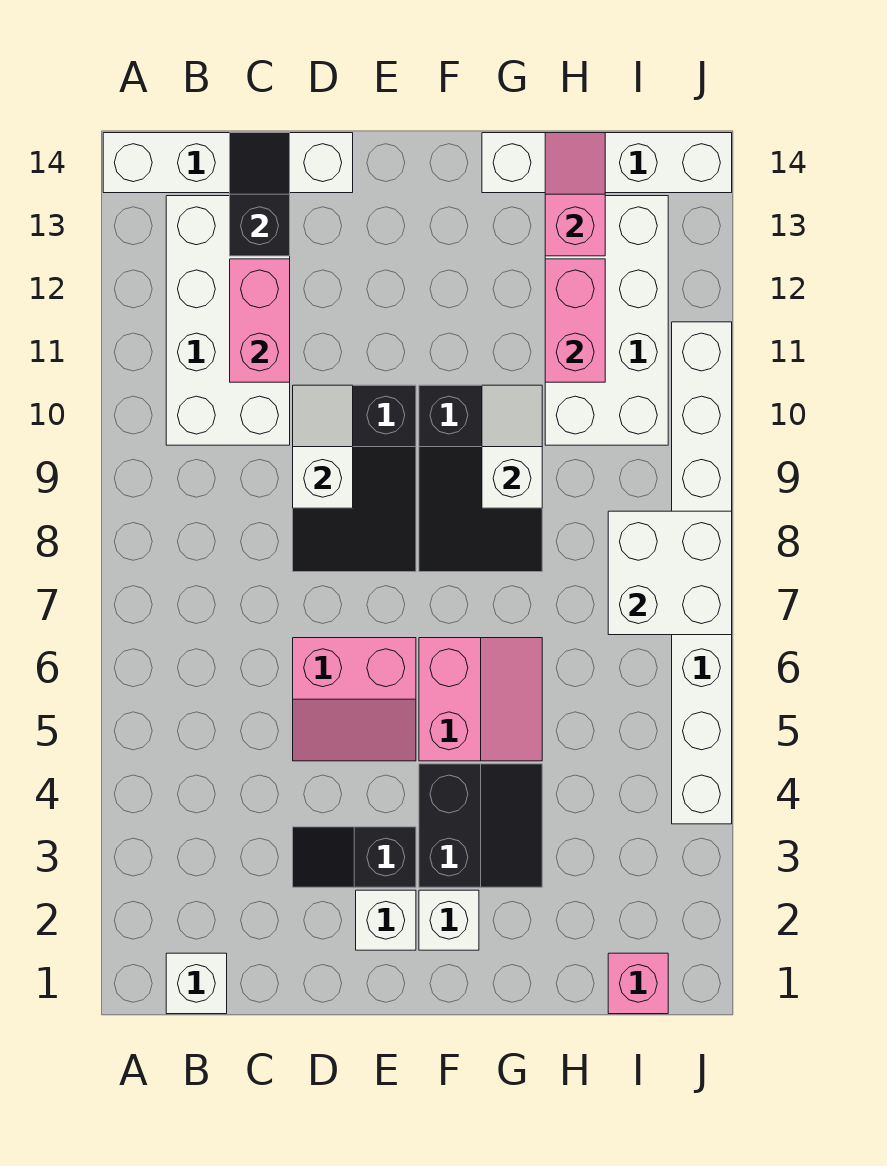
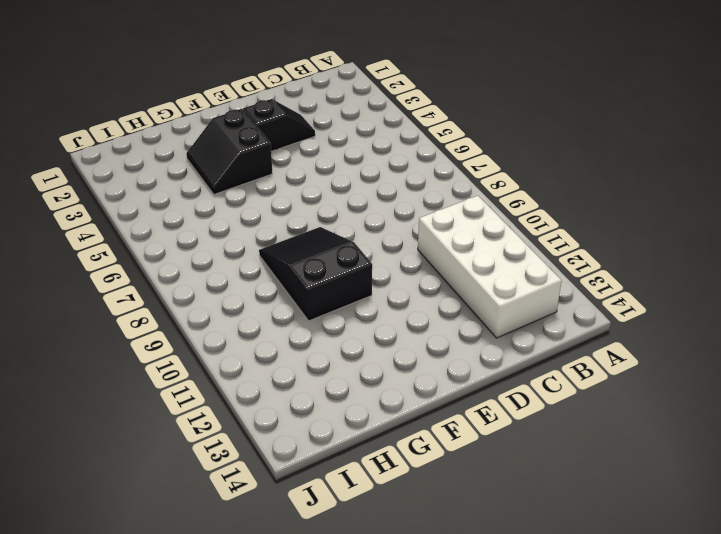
none -> white brick A14:D14 level 1
none -> white brick B1 level 1
none -> pink slope D5:E6 level 1 top 6

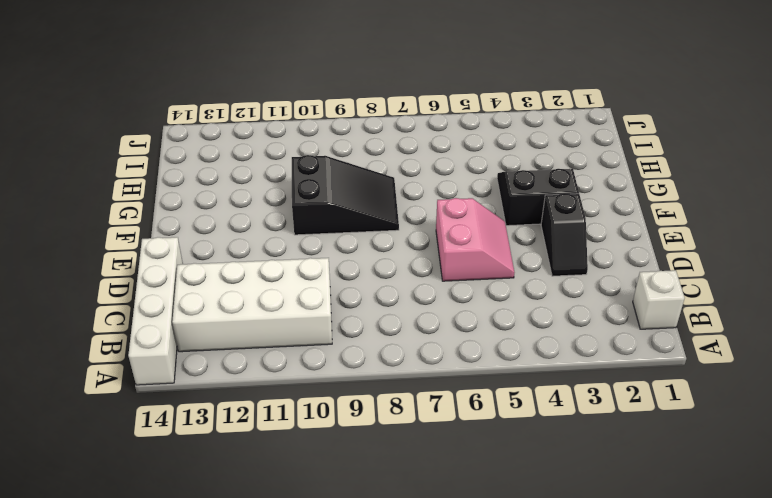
none -> black slope D8:E10 level 1 top 10
none -> white brick E2 level 1
none -> white brick F2 level 1

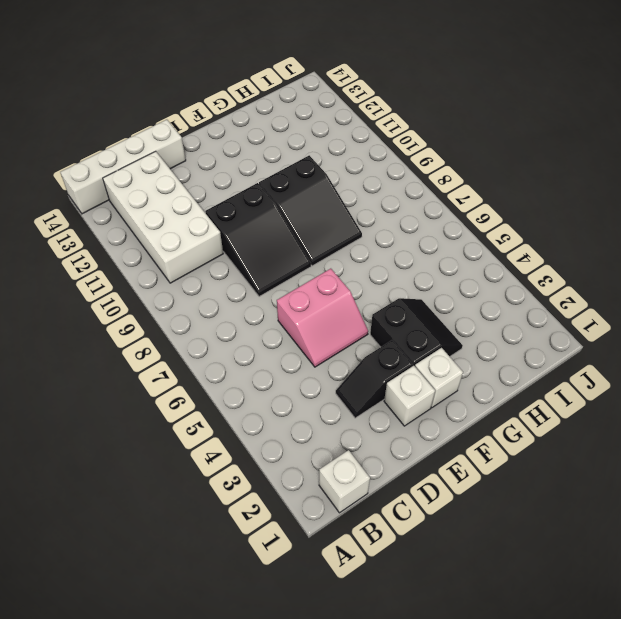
none -> pink slope F5:G6 level 1 top F
none -> white brick G14:J14 level 1
none -> white brick H10:I13 level 1

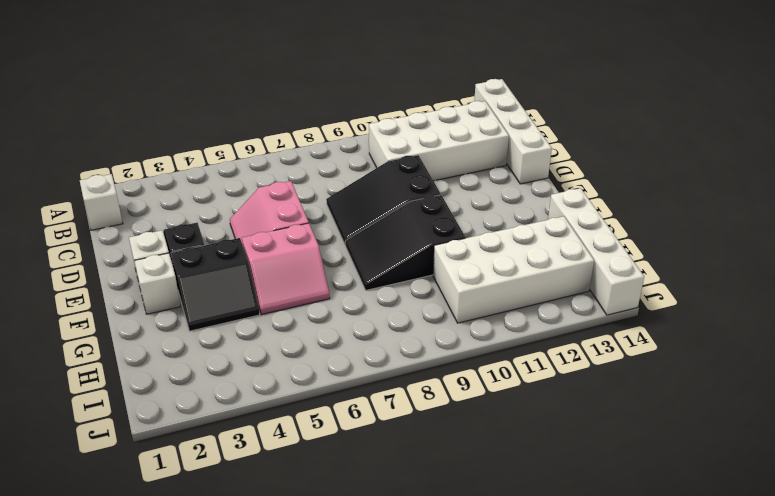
none -> pink brick I1 level 1
none -> white brick J4:J11 level 1
none -> pink brick C11:C12 level 2

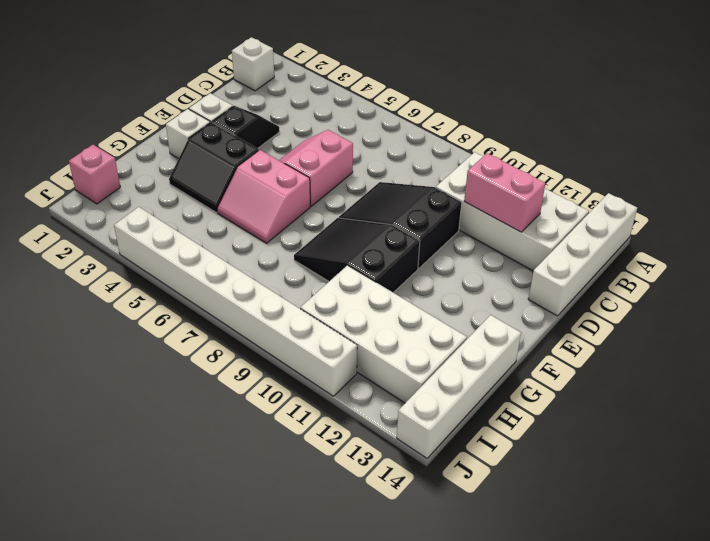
none -> black slope C13:C14 level 2 top 13
none -> white slope D9:D10 level 2 top 9
none -> white slope G9:G10 level 2 top 9

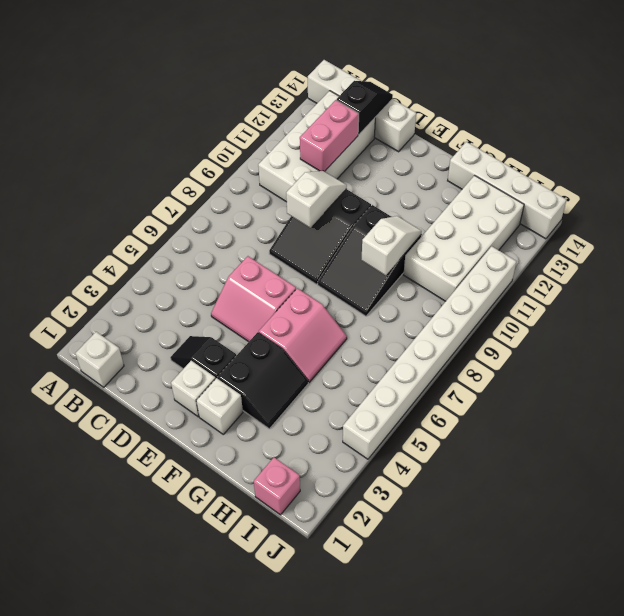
none -> pink brick H11:H12 level 2
none -> pink slope H13:H14 level 2 top 13
none -> white brick I7:J8 level 2

